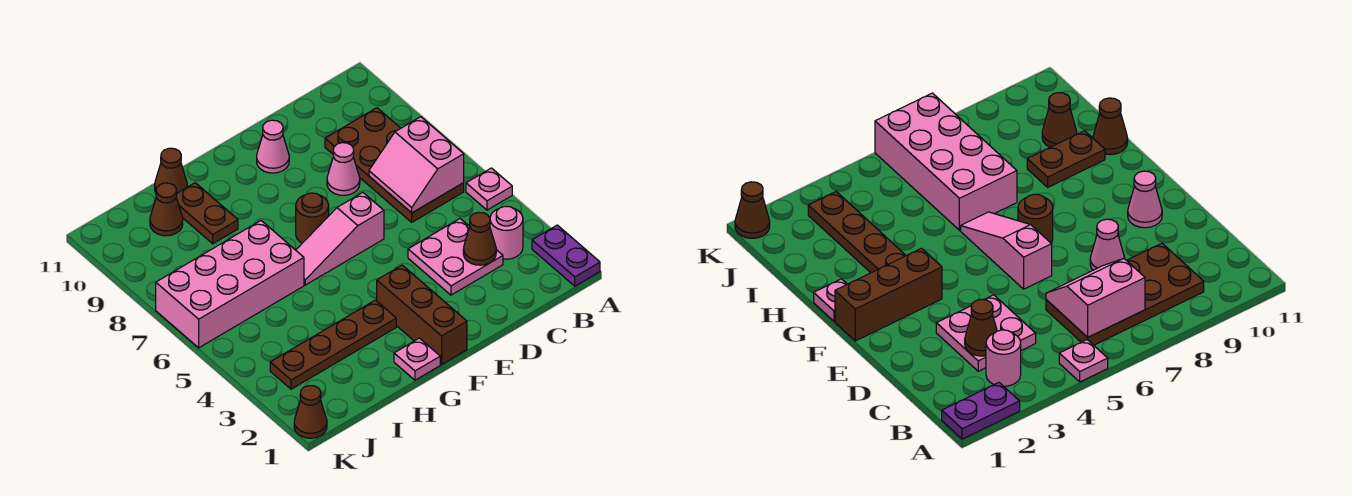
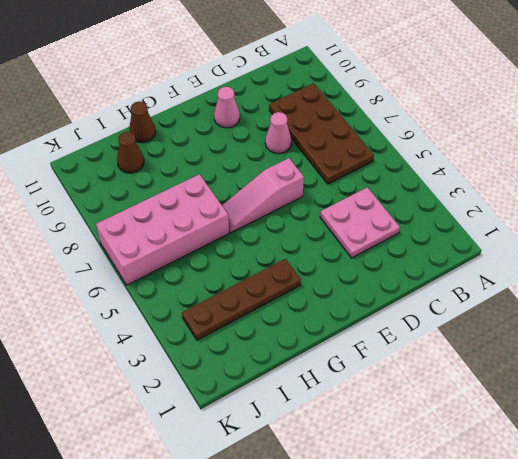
none -> purple plate A1:A2 level 1
none -> pink plate A5 level 1
none -> pink round brick B3 level 1

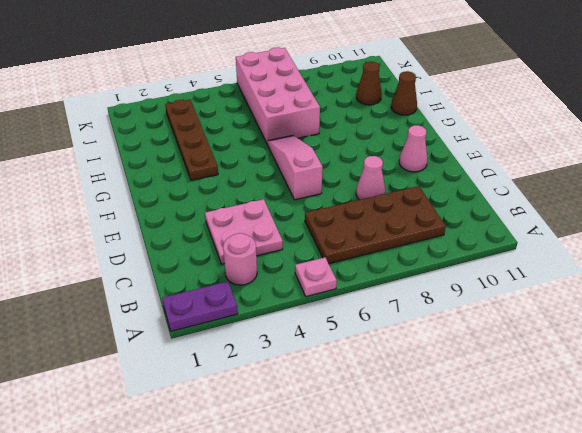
none -> brown brick F1:F3 level 1
none -> brown round brick F7 level 1
none -> pink plate G1 level 1

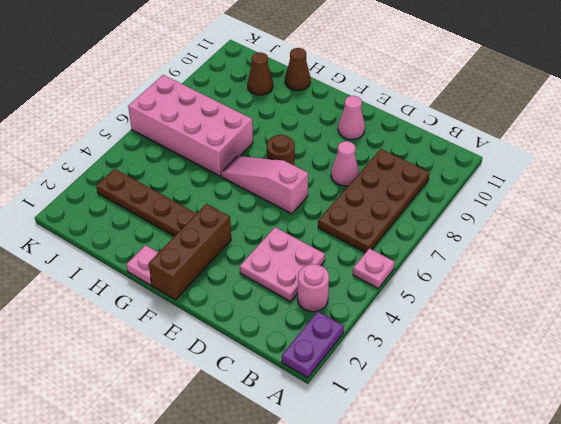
none -> brown plate H9:H10 level 1
none -> brown cone K1 level 1
none -> pink slope B6:C7 level 2 top B

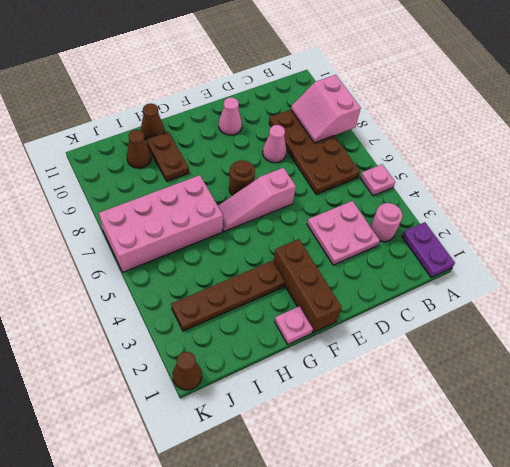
pink slope A8:B9 level 2 top A -> pink slope B6:C7 level 2 top B
none -> brown cone C3 level 2

